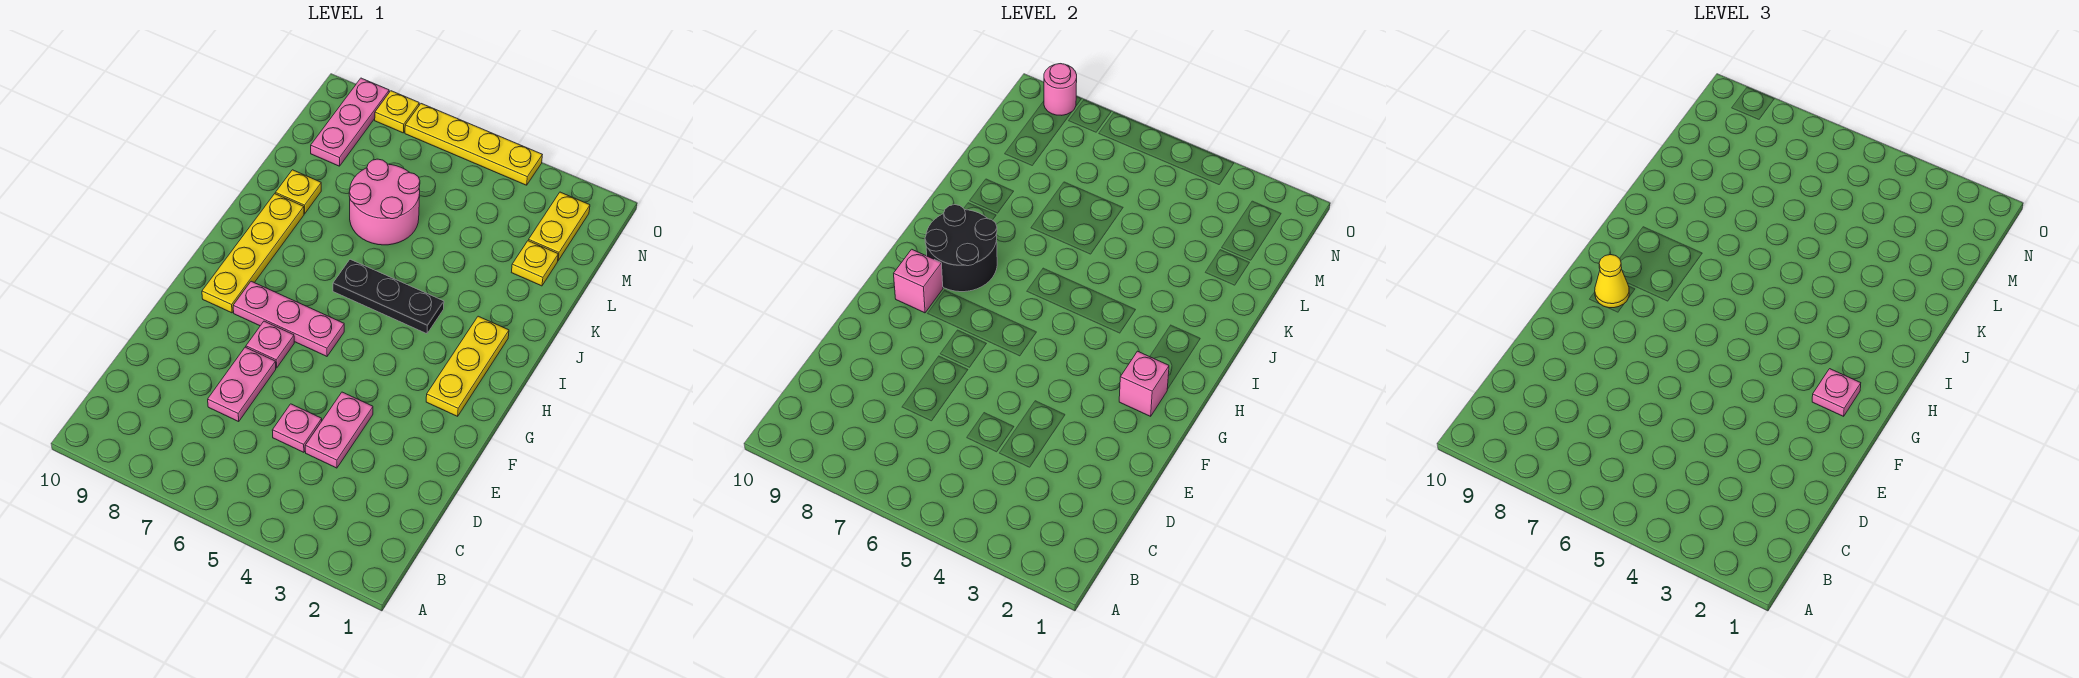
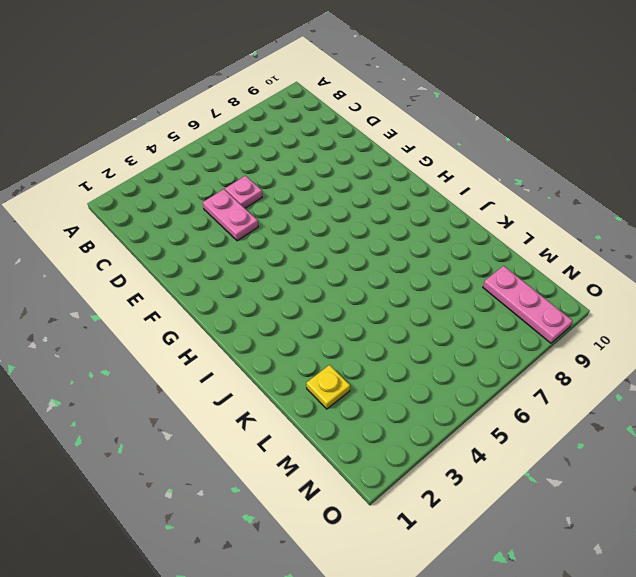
none -> pink plate D7:E7 level 1
none -> pink plate F7 level 1
none -> yellow plate G2:I2 level 1

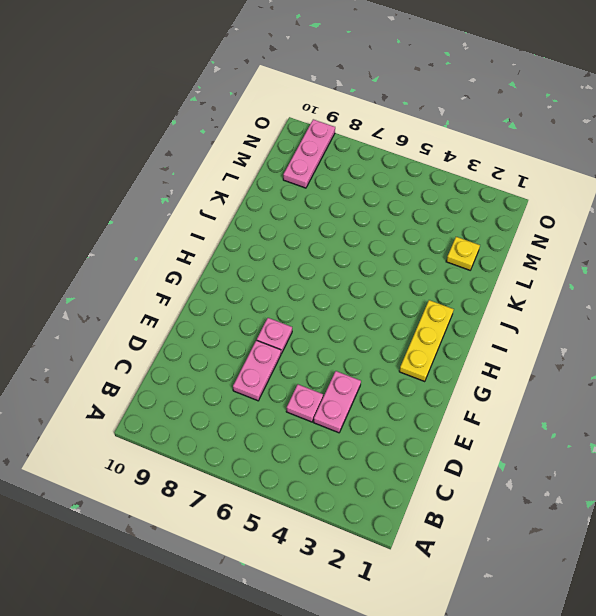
none -> pink plate G6:G8 level 1
none -> yellow plate G9:J9 level 1
none -> black plate I4:I6 level 1

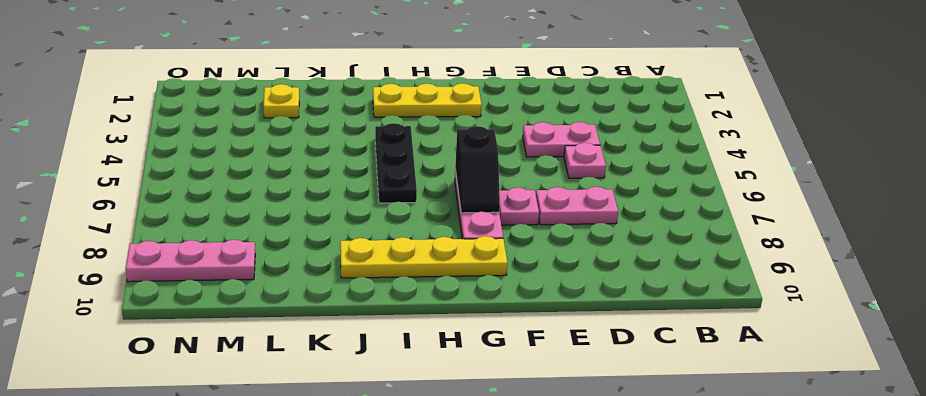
black slope G6:G7 level 2 top 6 -> none
none -> pink round brick K6:L7 level 1
none -> yellow plate K9 level 1
none -> yellow plate M2:N2 level 1

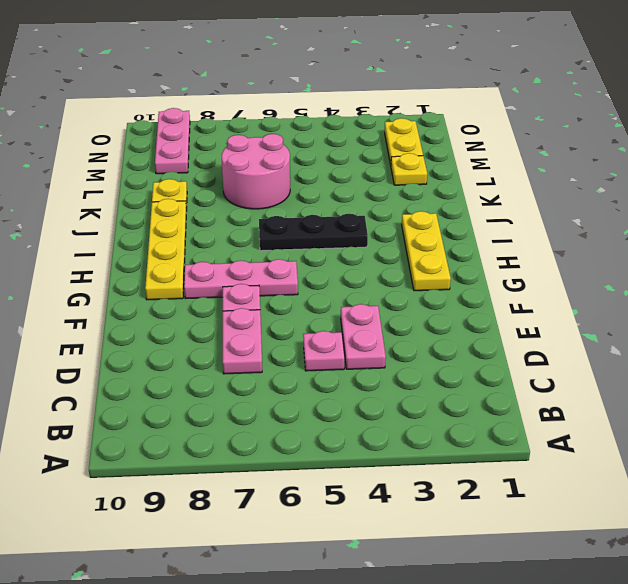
none -> yellow plate O4:O7 level 1
none -> yellow plate O8 level 1
none -> pink brick G2 level 2

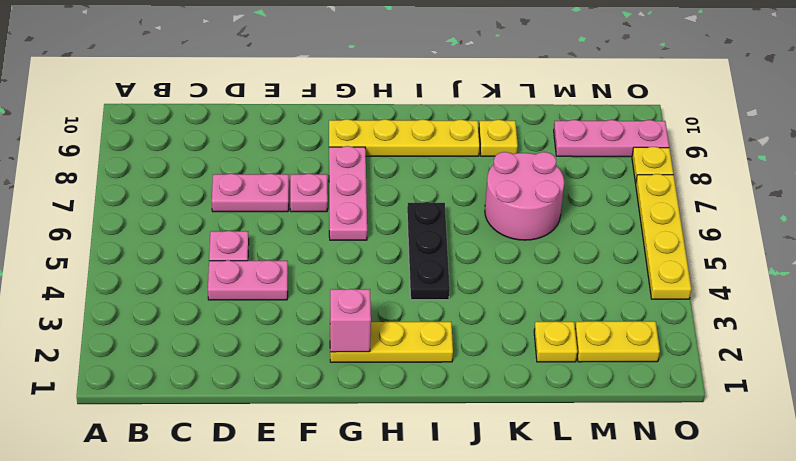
none -> pink brick G9 level 2
none -> black round brick H8:I9 level 2
none -> pink round brick O9 level 2

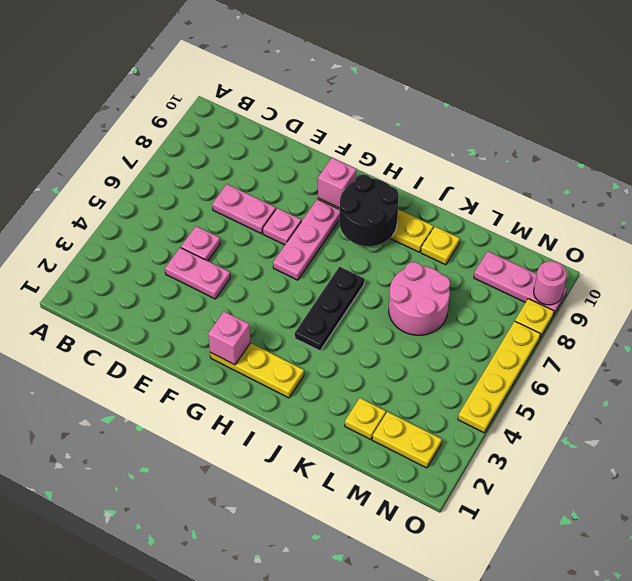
none -> pink plate G2 level 3
none -> yellow cone G9 level 3

